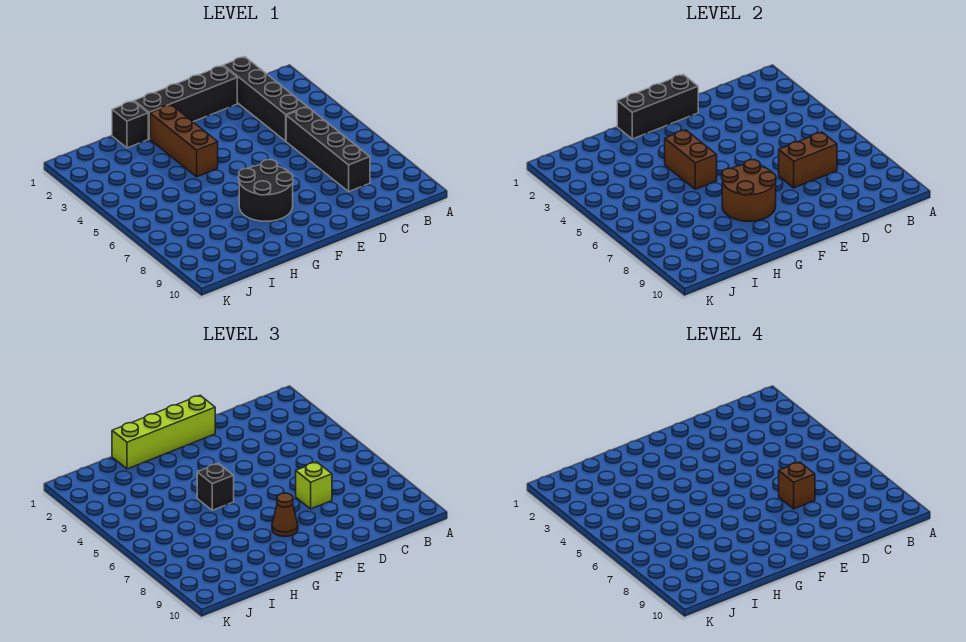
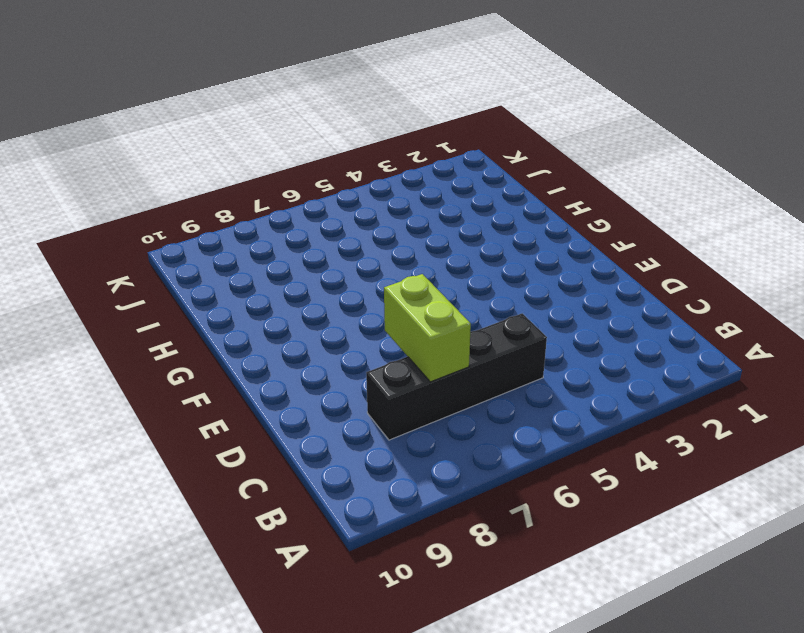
lime brick C7:D7 level 2 -> brown brick C7:D7 level 2
none -> black brick C1:C4 level 1
none -> black brick D1:G1 level 1
none -> black round brick F7:G8 level 1

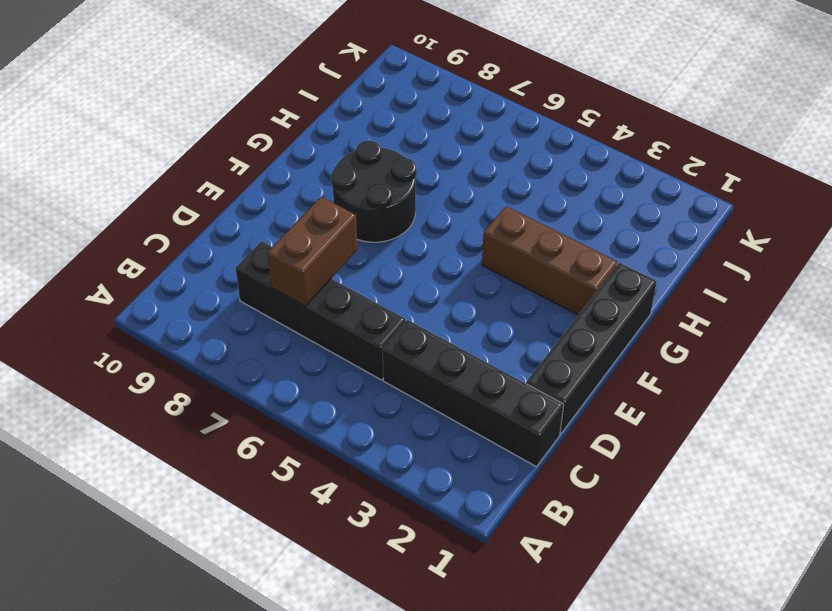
none -> black brick H1 level 1
none -> black brick E1:G1 level 2
none -> brown round brick F7:G8 level 2

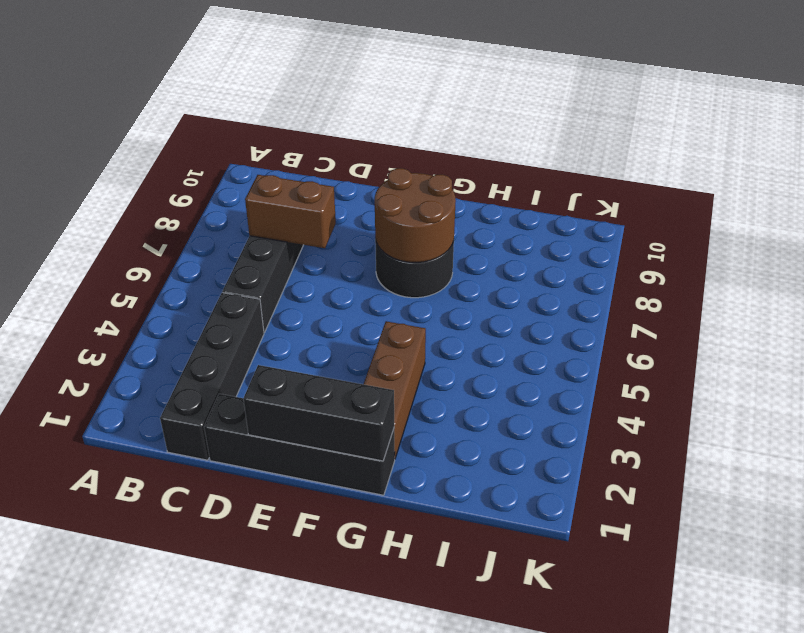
none -> black brick H1 level 1
none -> brown brick G4:G5 level 2
none -> lime brick D7 level 3

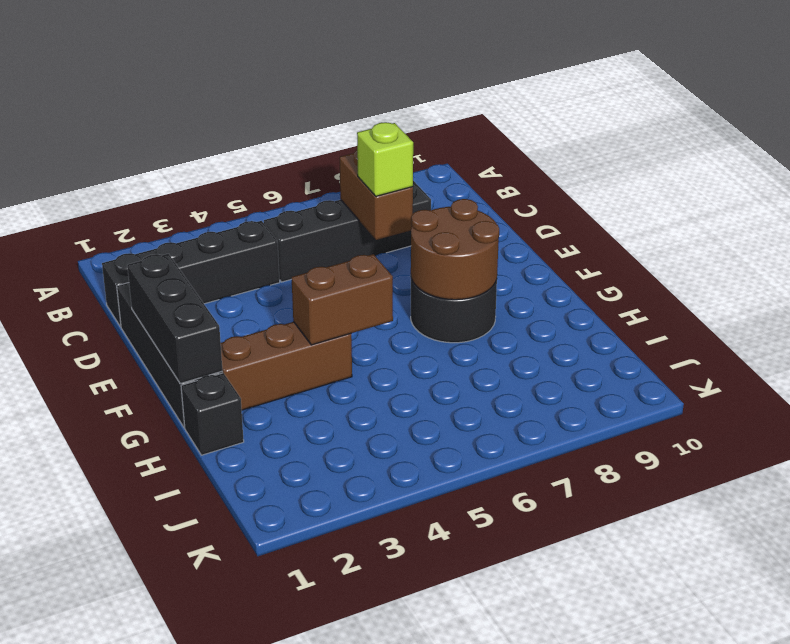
none -> lime brick E1:H1 level 3
none -> brown cone F8 level 3
none -> black brick G5 level 3

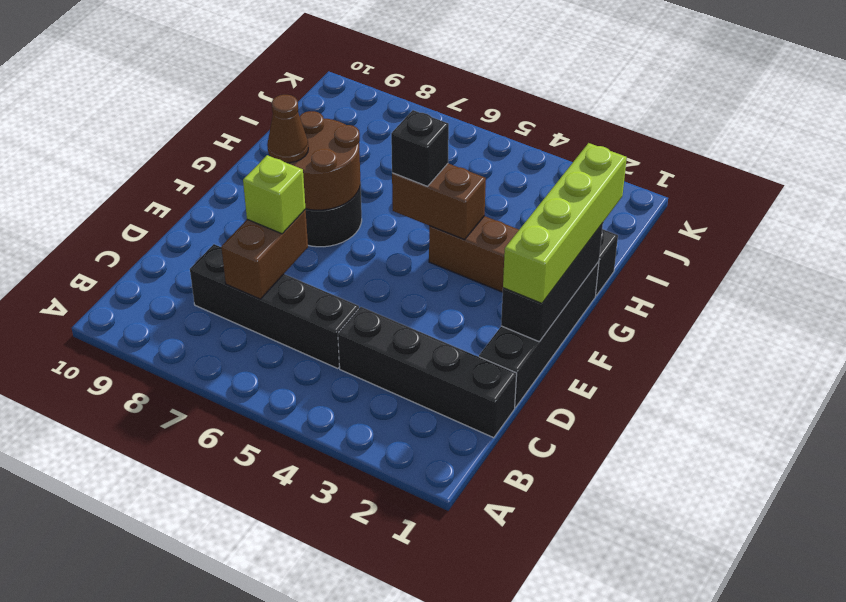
none -> brown brick D7 level 4

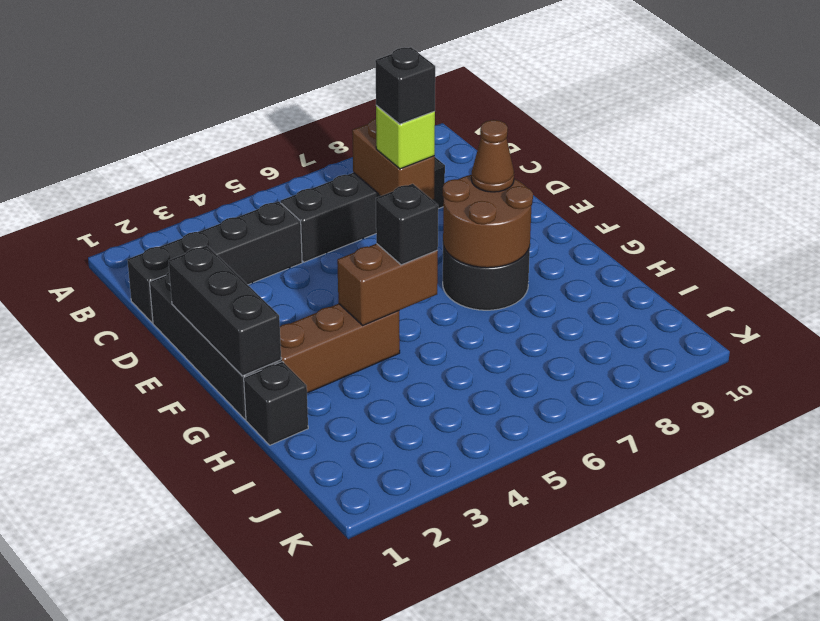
black brick D7 level 4 -> brown brick D7 level 4
none -> lime brick E1:H1 level 3

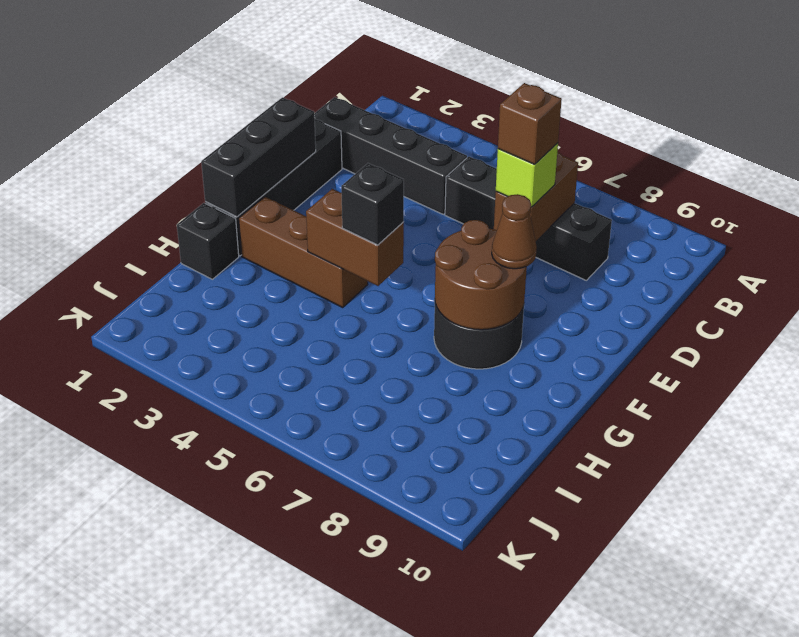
none -> lime brick E1:H1 level 3

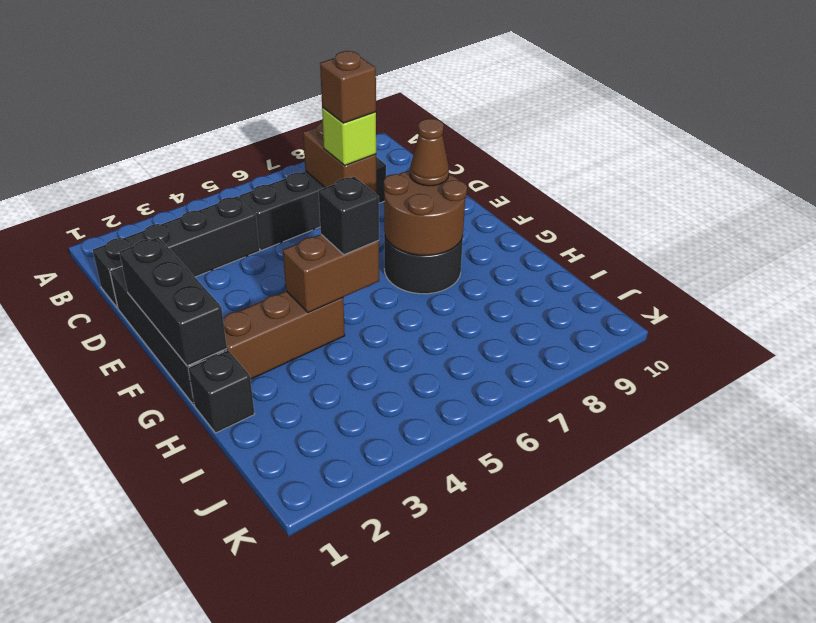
none -> lime brick E1:H1 level 3

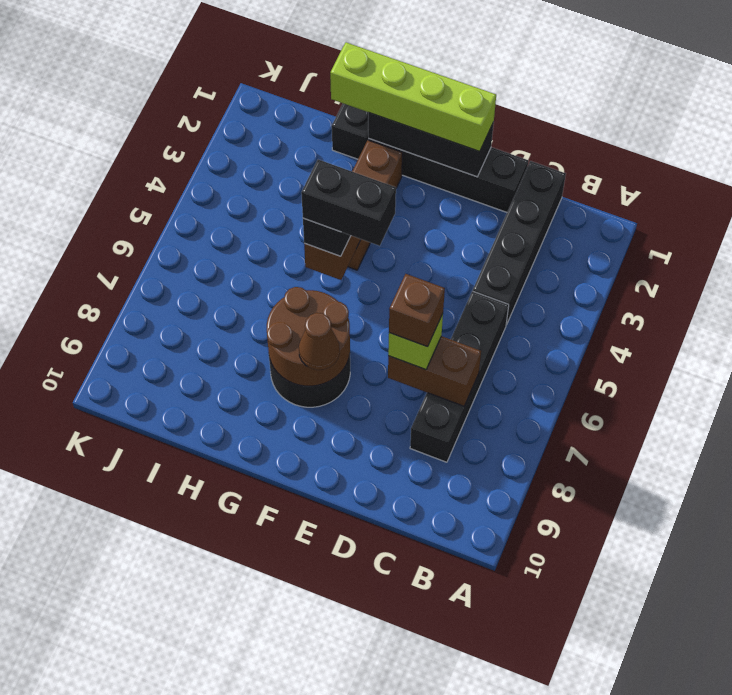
black brick F5:G5 level 4 -> none

